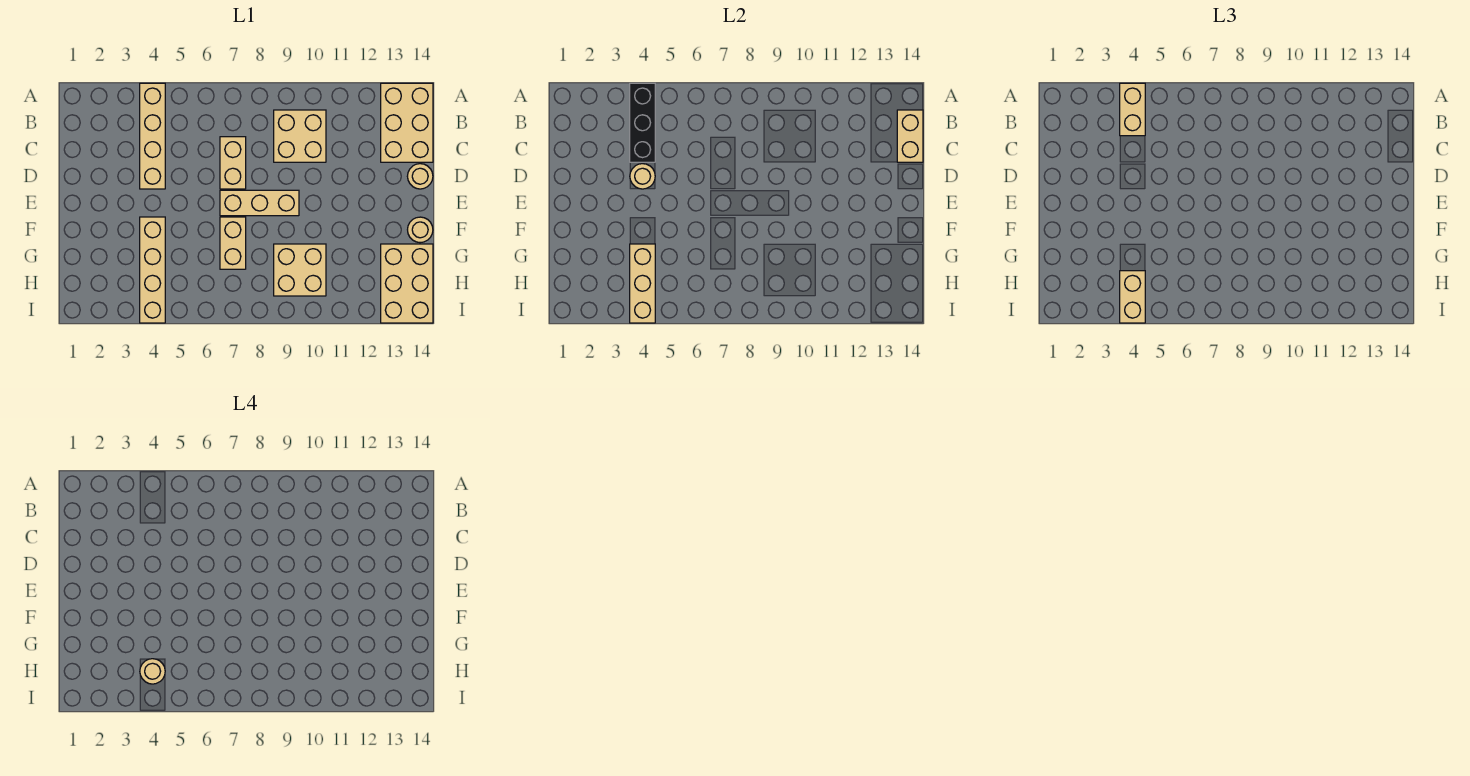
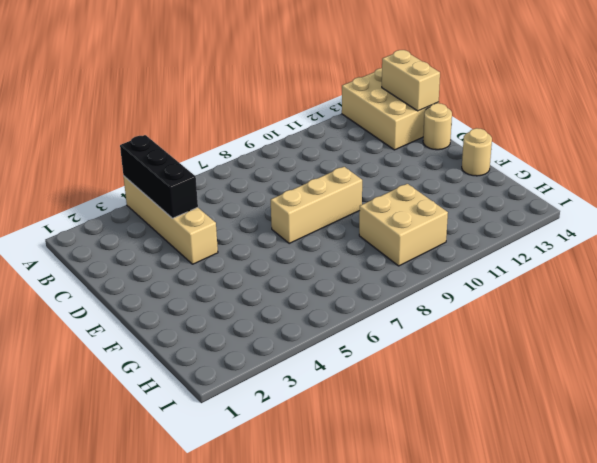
none -> tan brick B9:C10 level 1
none -> tan brick C7:D7 level 1
none -> tan brick F4:I4 level 1

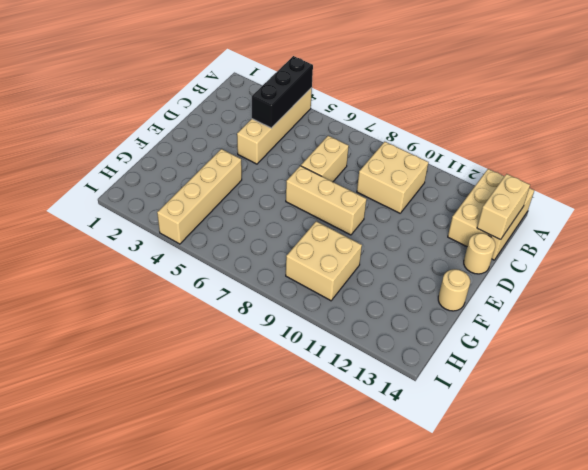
none -> tan brick F7:G7 level 1
none -> tan brick G13:I14 level 1
none -> tan round brick D4 level 2

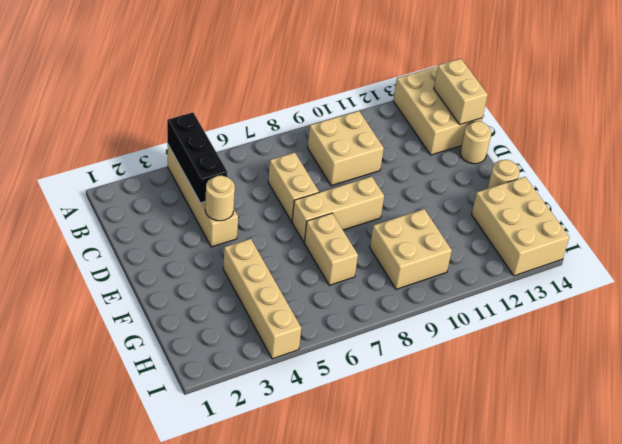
none -> tan brick G4:I4 level 2
none -> tan brick A4:B4 level 3
none -> tan brick H4:I4 level 3

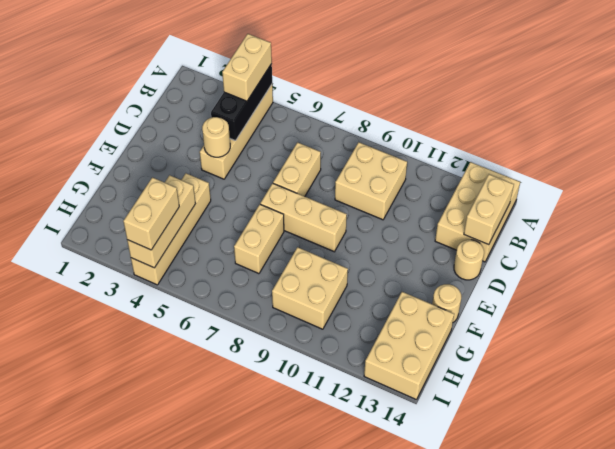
none -> tan round brick H4 level 4

